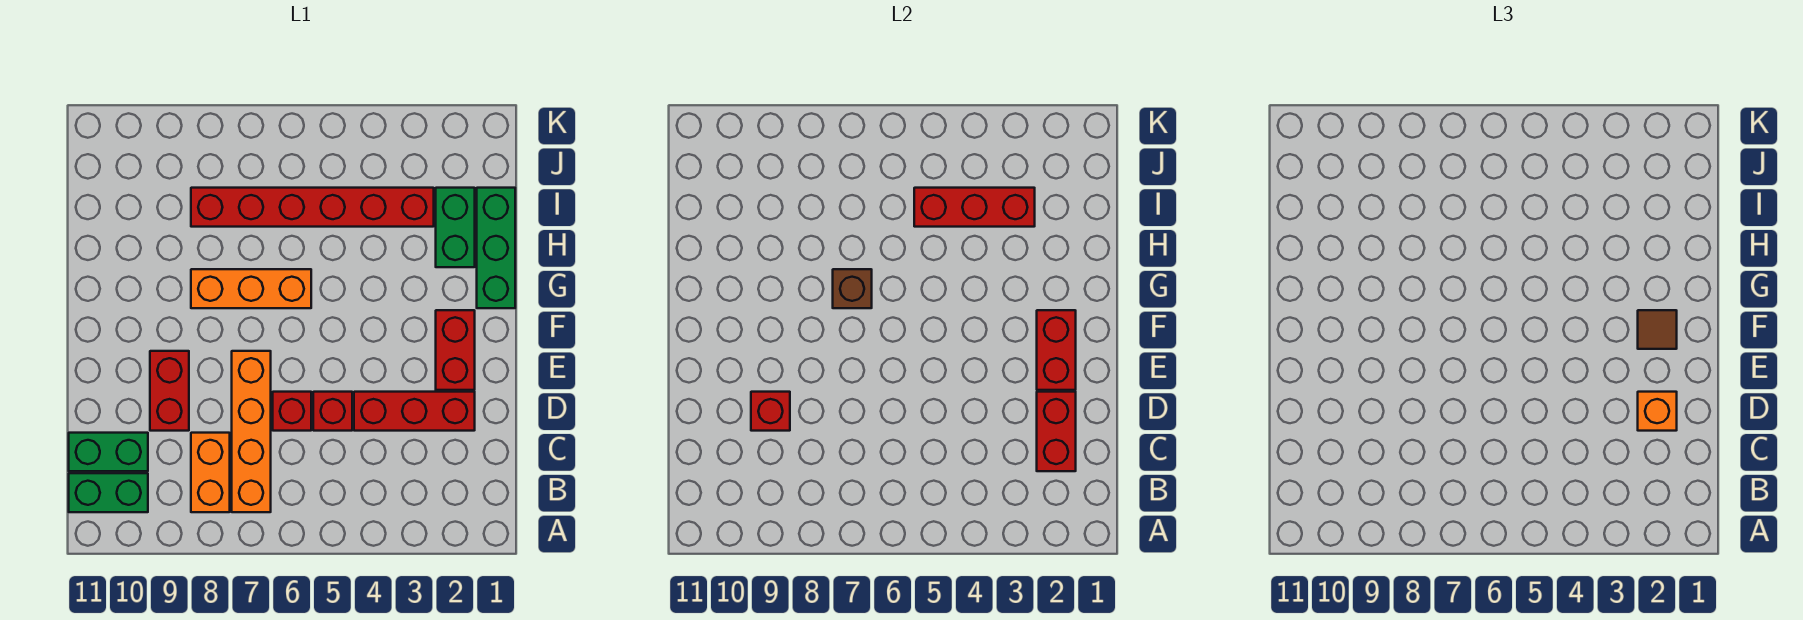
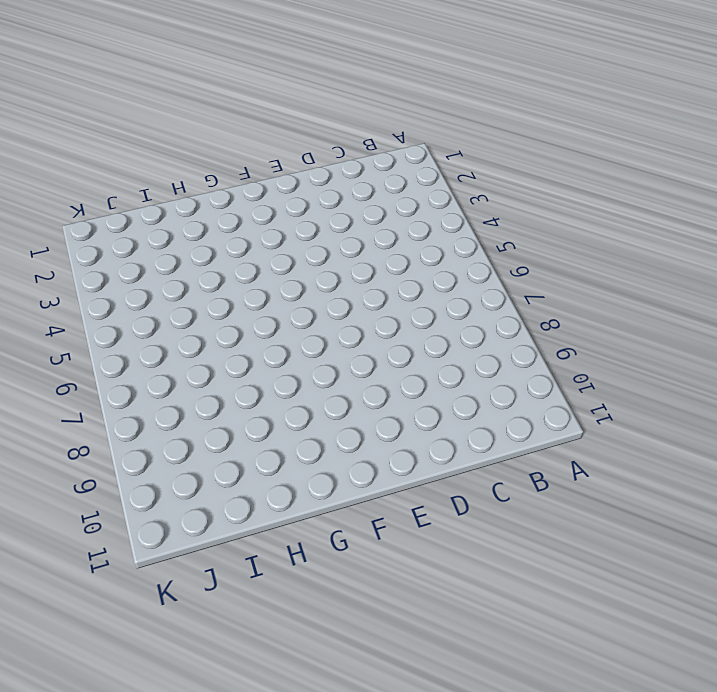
none -> orange brick B7:E7 level 1
none -> orange brick B8:C8 level 1
none -> green brick B10:B11 level 1

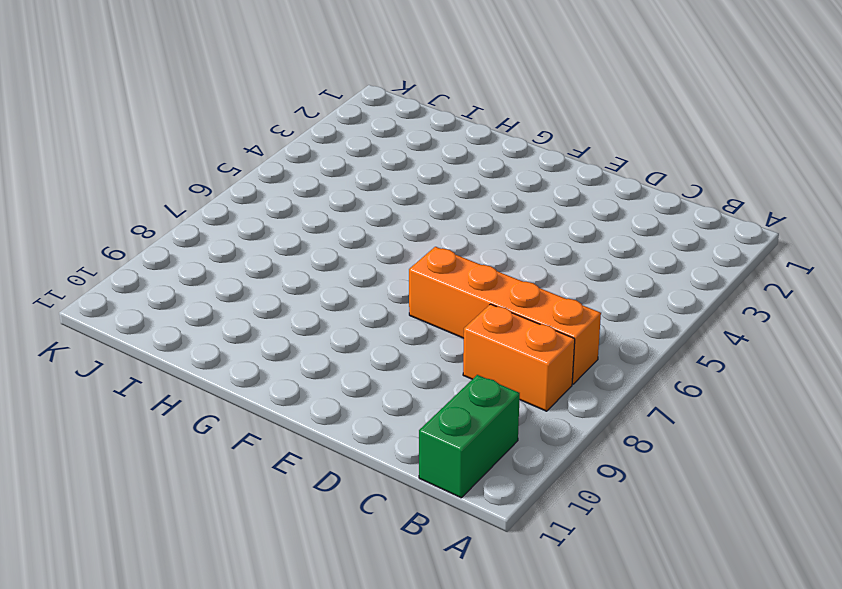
none -> green brick C10:C11 level 1
none -> red brick D2:D4 level 1
none -> red brick D5 level 1

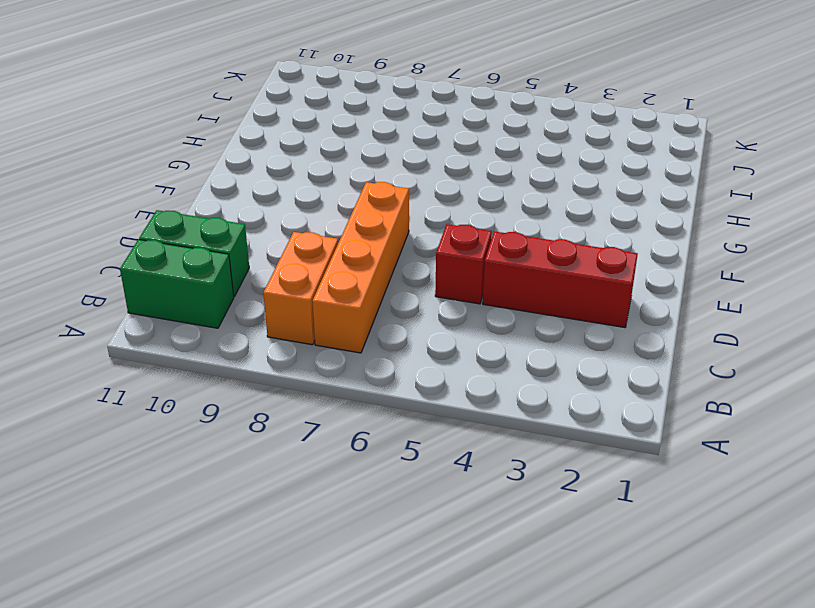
none -> red brick D6 level 1
none -> red brick D9:E9 level 1
none -> red brick E2:F2 level 1

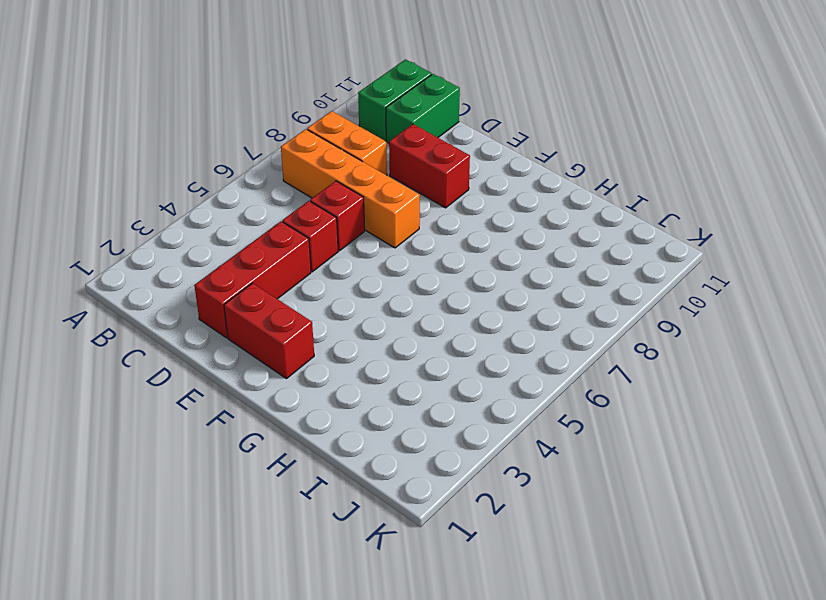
none -> green brick G1:I1 level 1
none -> orange brick G6:G8 level 1
none -> green brick H2:I2 level 1

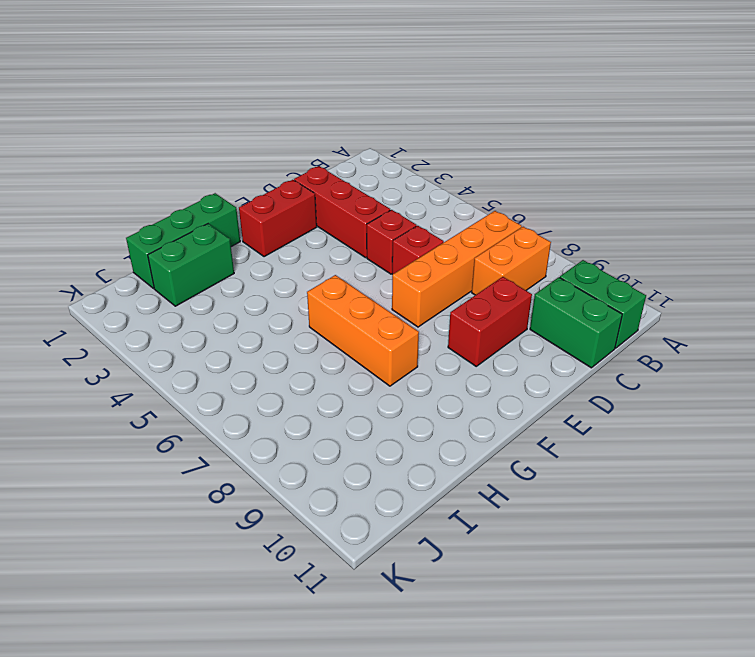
none -> red brick I3:I8 level 1
none -> red brick C2:D2 level 2
none -> red brick D9 level 2

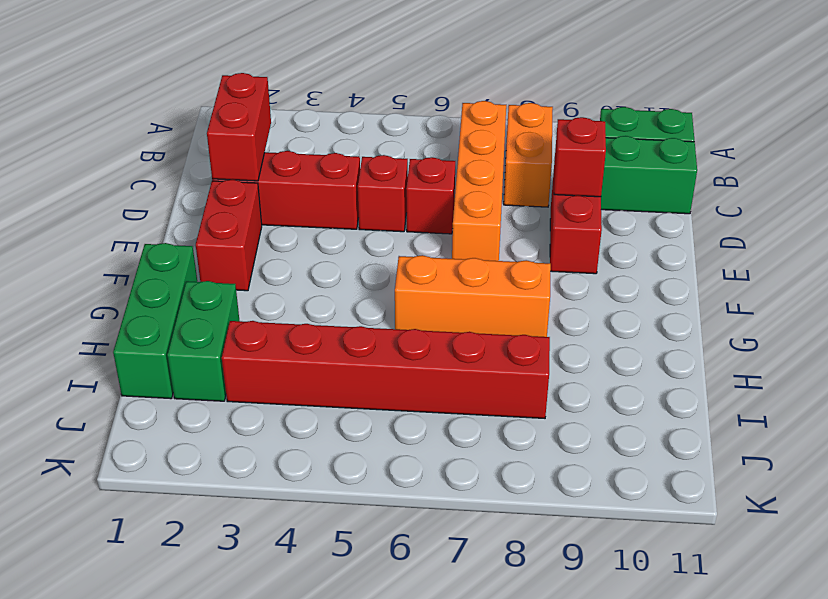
none -> red brick E2:F2 level 2
none -> brown brick G7 level 2
none -> red brick I3:I5 level 2

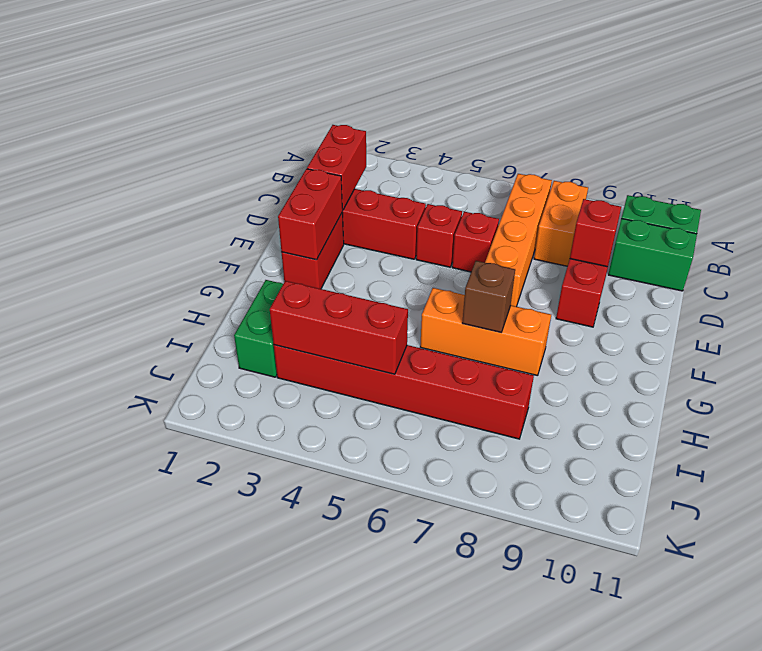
none -> green brick G1:I1 level 1
none -> orange brick D2 level 3
none -> brown tile F2 level 3

